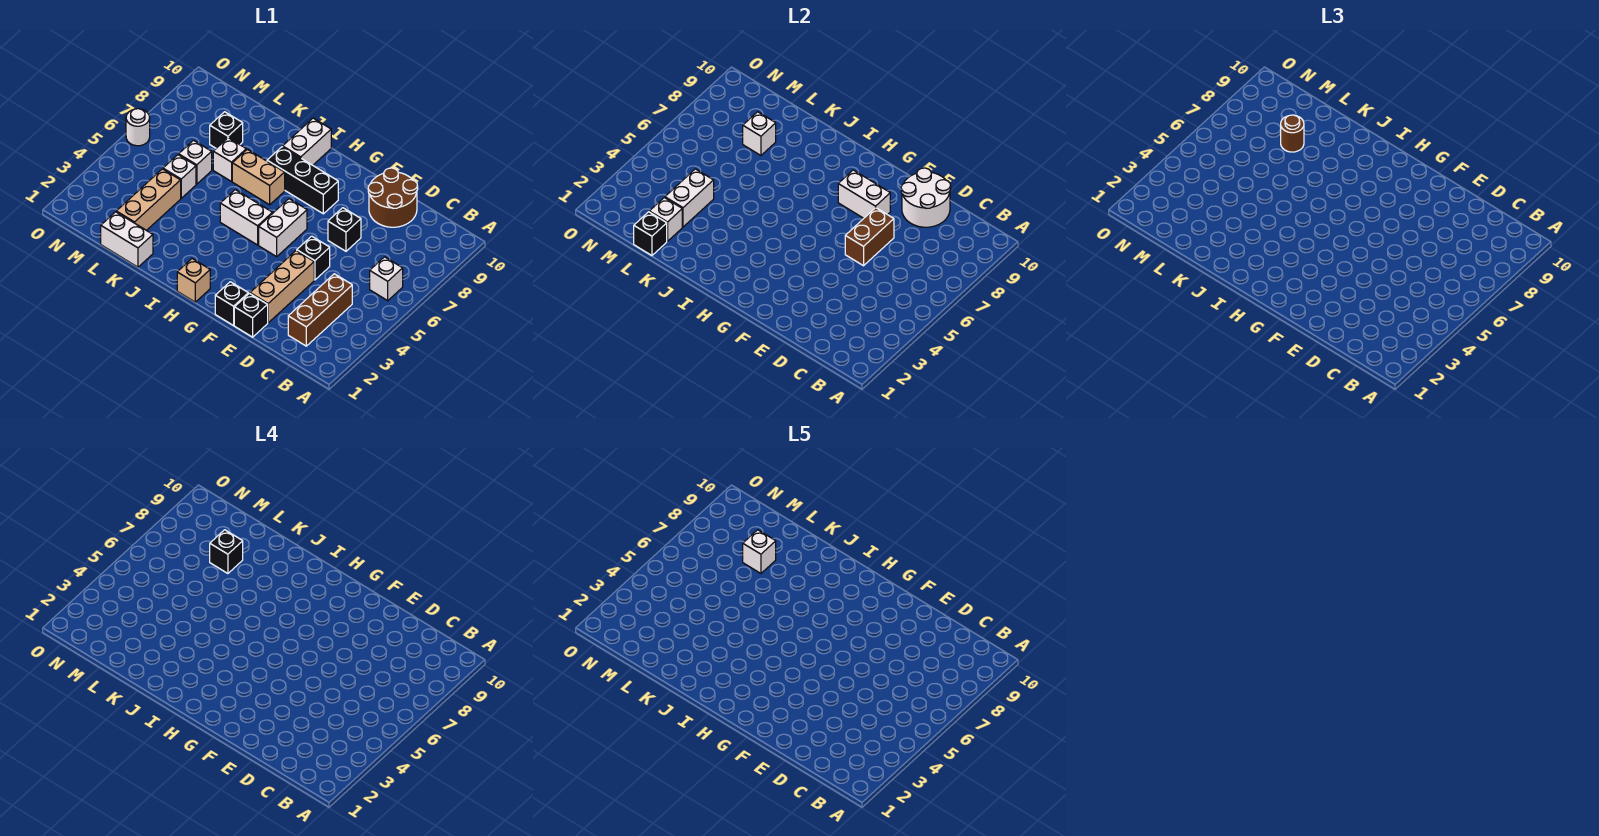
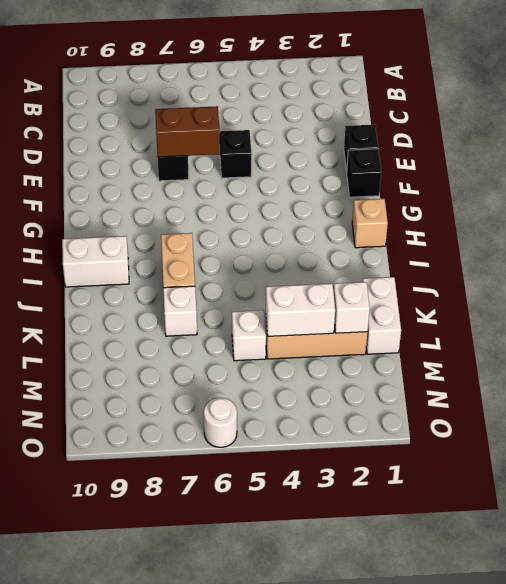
none -> white brick B6 level 1
none -> brown brick C2:C4 level 1
none -> brown round brick D9:E10 level 1
none -> tan brick E2:E4 level 1

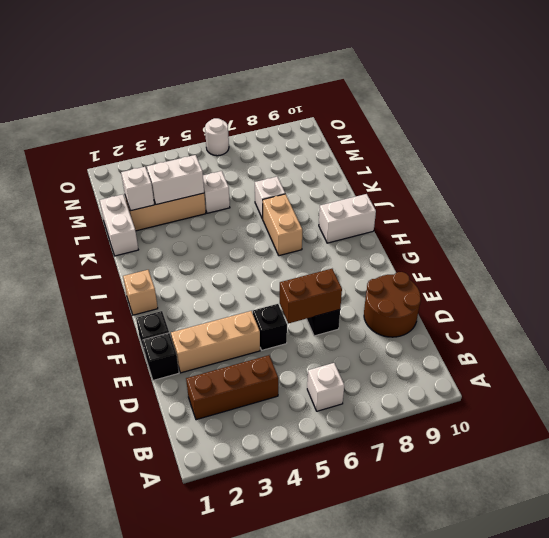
none -> white brick G5:G6 level 1
none -> black brick G8:I8 level 1
none -> white brick H5:I5 level 1
none -> white brick L6 level 1

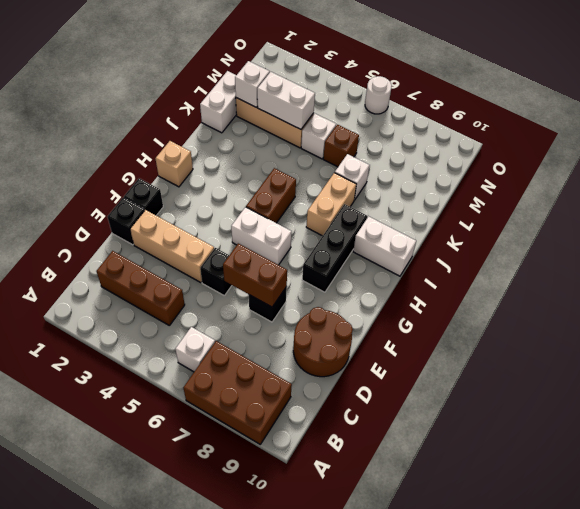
brown brick A7:B9 level 1 -> none
brown brick H5:I5 level 1 -> white brick H5:I5 level 1
brown brick L6 level 1 -> white brick L6 level 1
none -> black brick L8 level 1
none -> white round brick D9:E10 level 2
none -> white brick F8:G8 level 2
none -> black brick L1 level 2

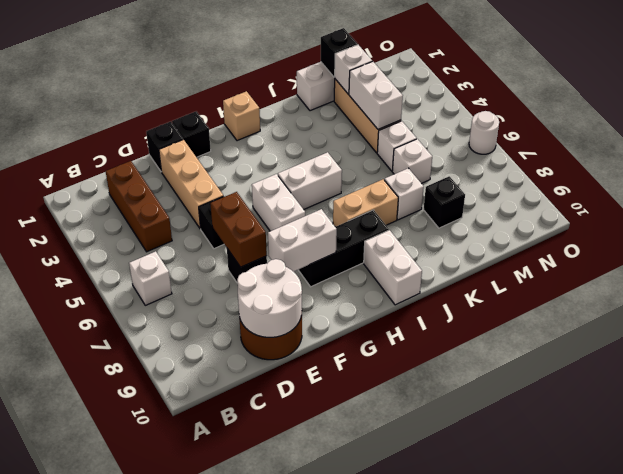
none -> white brick L8 level 2
none -> brown round brick L8 level 3
none -> black brick L8 level 4
none -> white brick L8 level 5

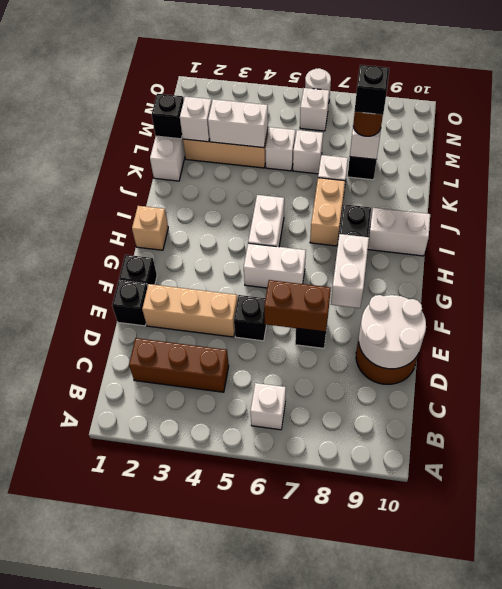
white brick N6 level 1 -> white brick L8 level 5

